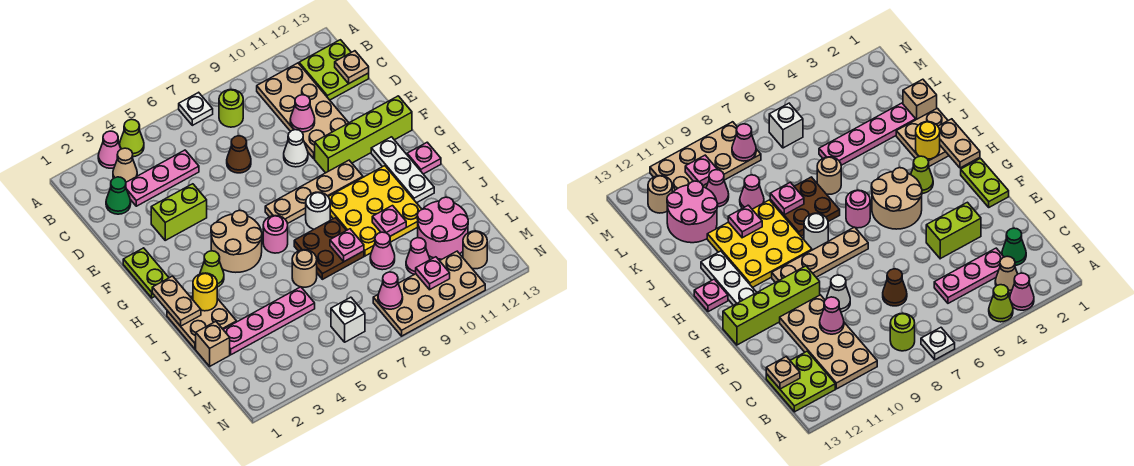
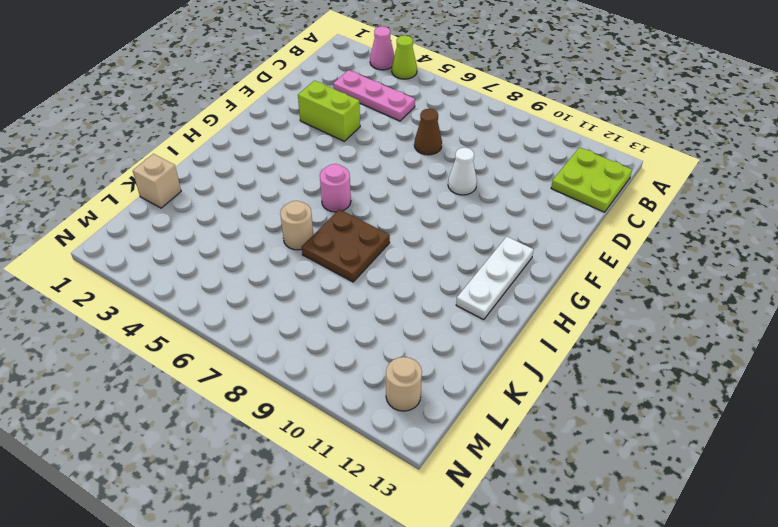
none -> white plate A7 level 1
none -> tan cone B3 level 1
none -> lime round brick B8 level 1
none -> tan plate B10:E11 level 1

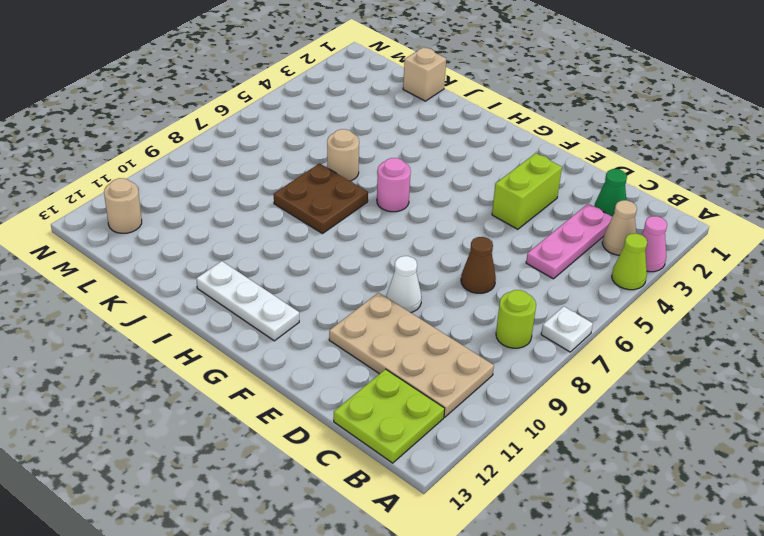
none -> lime plate F1:G1 level 1
none -> lime brick F10:F13 level 1
none -> tan round brick G4:H5 level 1
none -> tan plate G7:G10 level 1

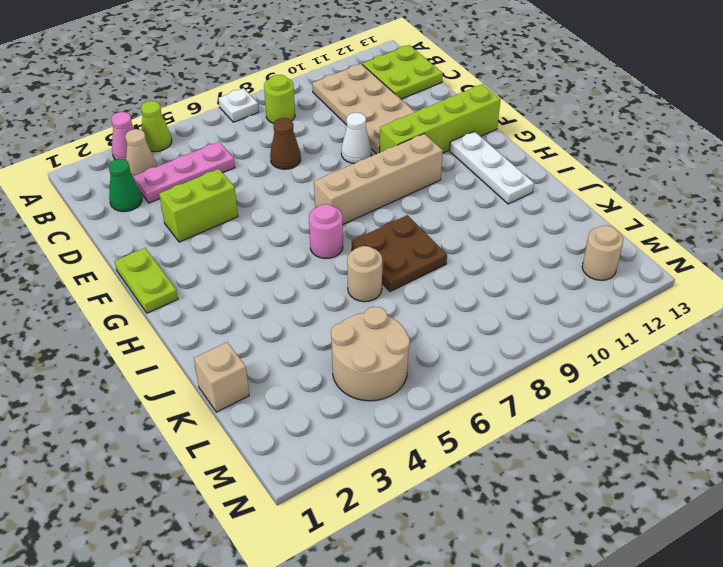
tan brick G7:G10 level 1 -> tan plate G7:G10 level 1
tan round brick L4:M5 level 1 -> tan round brick G4:H5 level 1
none -> lime cone H3 level 1
none -> white round brick H8 level 1
none -> yellow plate H9:J11 level 1
none -> pink plate H13 level 1

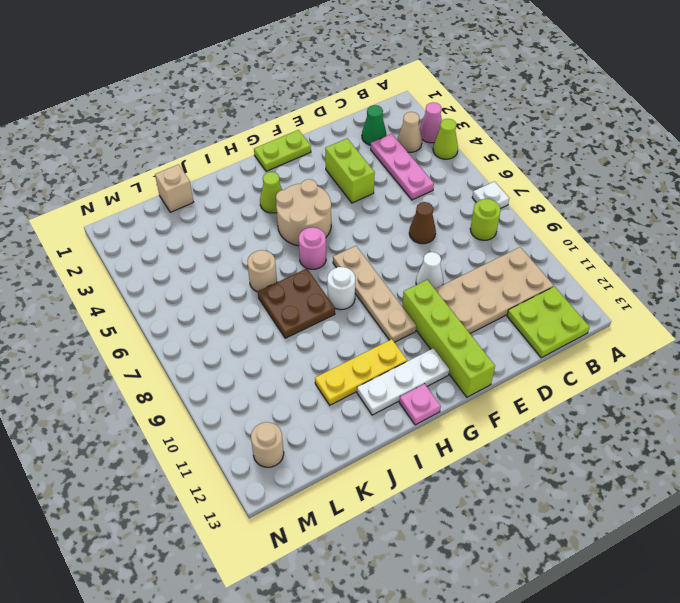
yellow plate H11:J11 level 1 -> yellow plate H9:J11 level 1
none -> tan plate I1:J2 level 1
none -> pink plate K2:K5 level 1
none -> pink cone K9 level 1
none -> pink round brick K11:L12 level 1

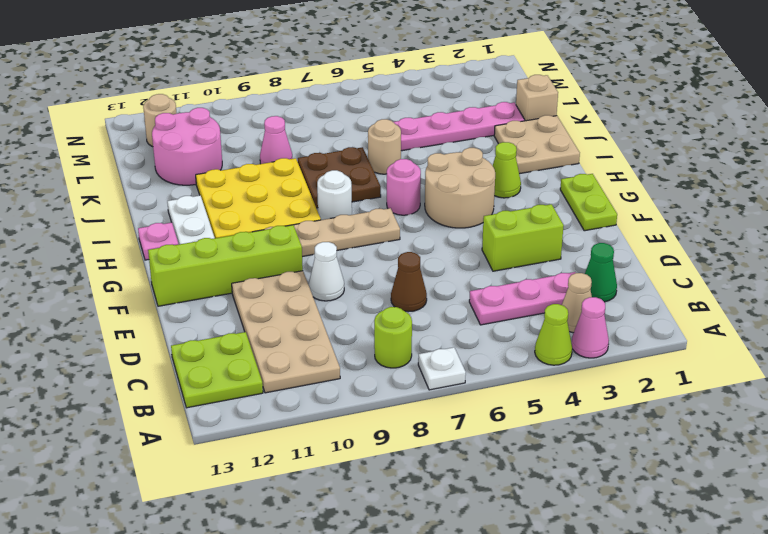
none -> pink cone L10 level 1
none -> white brick M6 level 1
none -> tan plate M8:N11 level 1
none -> tan plate C13 level 2

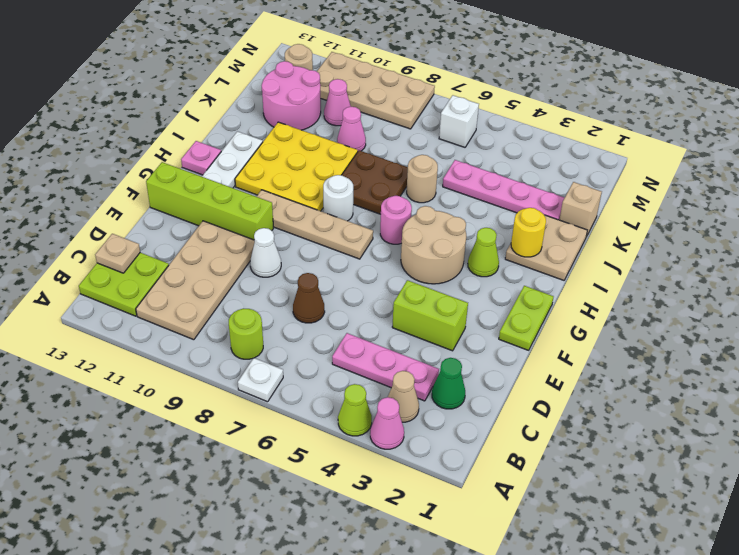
none -> pink cone D10 level 2
none -> tan plate H1:I1 level 2
none -> pink plate J8 level 2
none -> pink plate J10 level 2

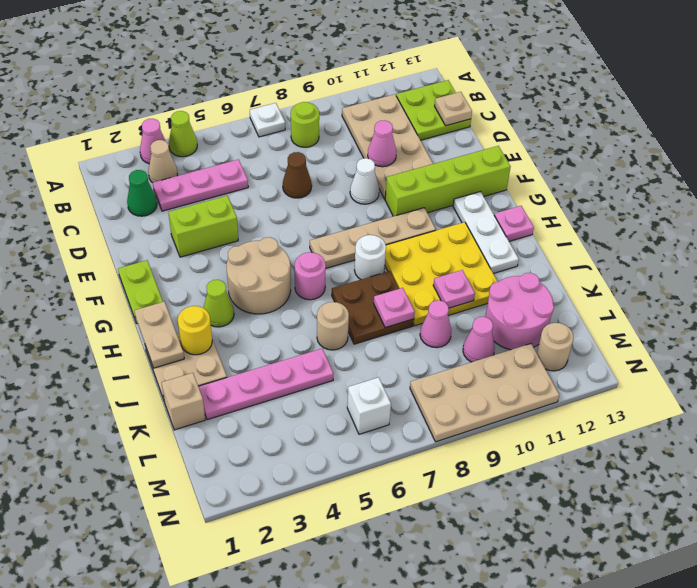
none -> pink cone M8 level 2
none -> pink plate M10 level 2

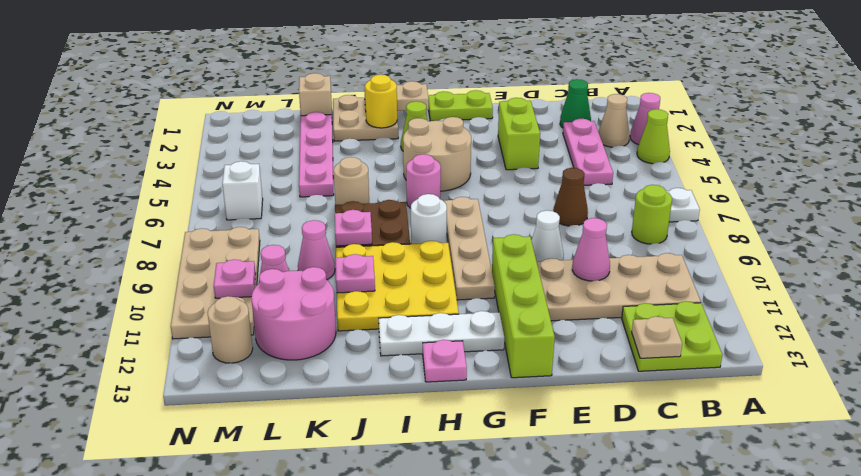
none -> pink cone M8 level 2

